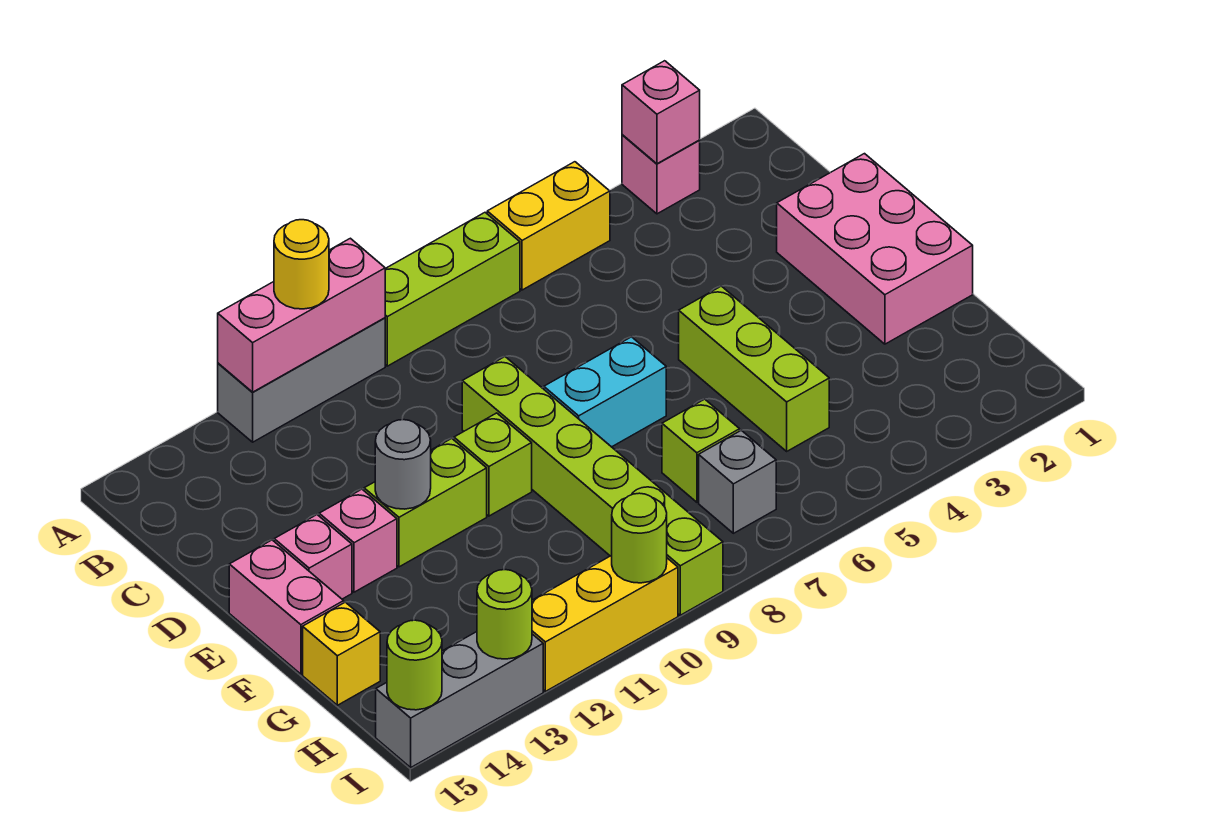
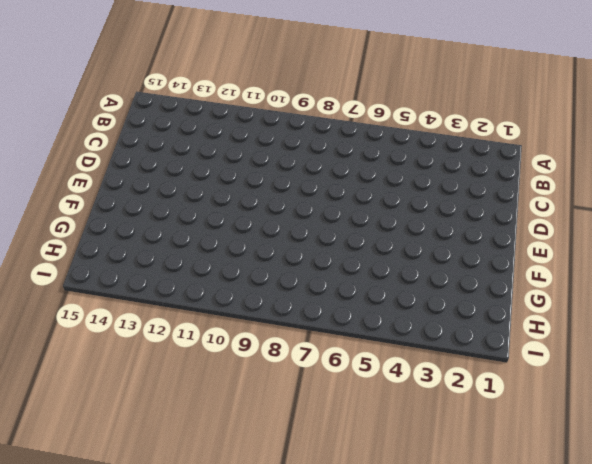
none -> pink brick A3 level 1
none -> yellow brick A5:A6 level 1
none -> lime brick A7:A9 level 1

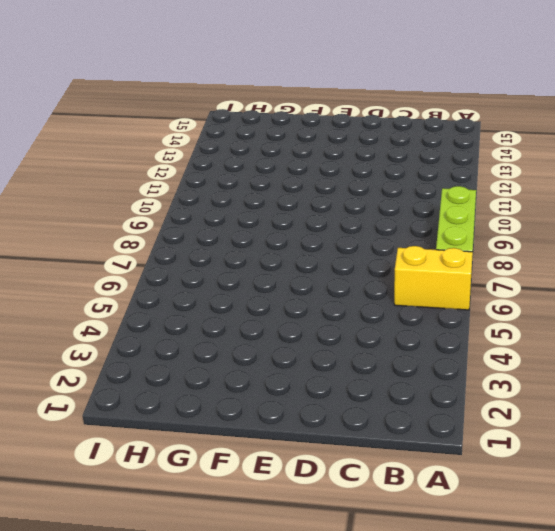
yellow brick A6:B6 level 1 -> yellow brick A5:A6 level 1
none -> pink brick A3 level 1
none -> grey brick A10:A12 level 1
none -> pink brick D1:F2 level 1

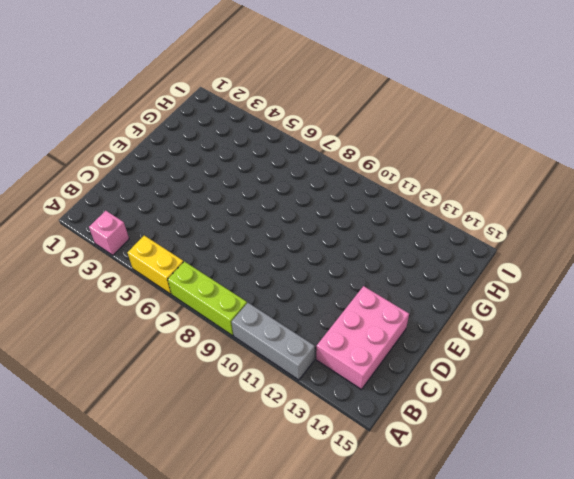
pink brick B13:D14 level 1 -> pink brick D1:F2 level 1
none -> lime brick D9:I9 level 1
none -> lime brick E5:G5 level 1
none -> cyan brick E7:E8 level 1

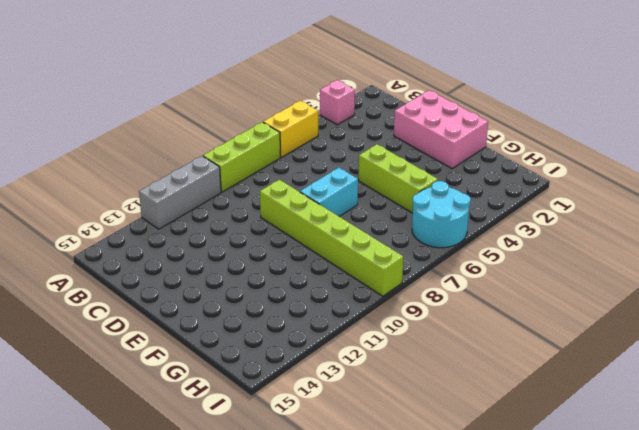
cyan round brick H5:I6 level 1 -> none
none -> lime brick E10 level 1
none -> lime brick E11:E12 level 1
none -> pink brick E13 level 1

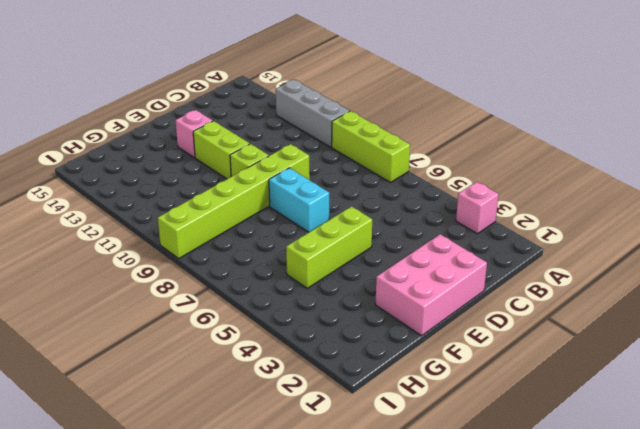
none -> yellow brick A5:A6 level 1
none -> pink brick E14 level 1
none -> pink brick E15:F15 level 1

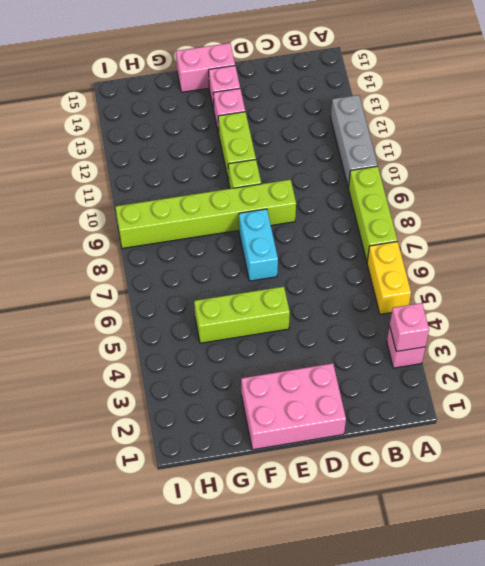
none -> lime brick G7 level 1
none -> yellow brick G15 level 1
none -> grey brick H7 level 1

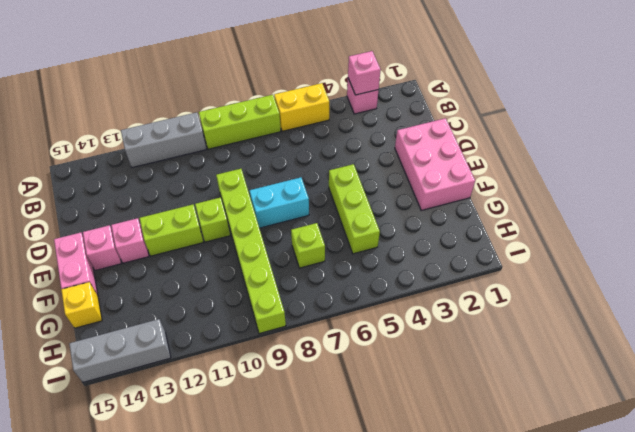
none -> grey brick H7 level 1
none -> yellow brick I10:I12 level 1
none -> pink brick A10:A12 level 2

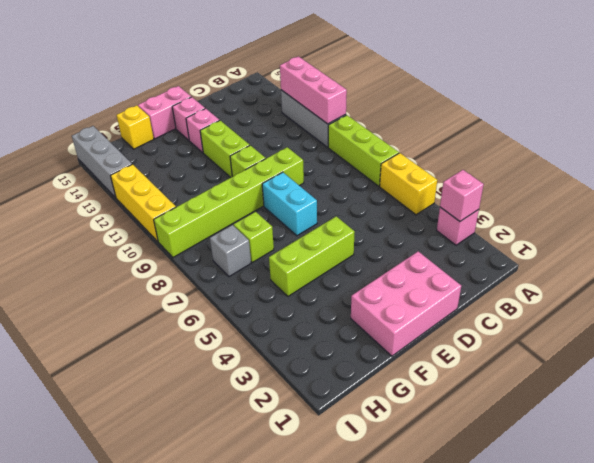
none -> grey round brick E12 level 2
none -> lime round brick I10 level 2
none -> lime round brick I13 level 2

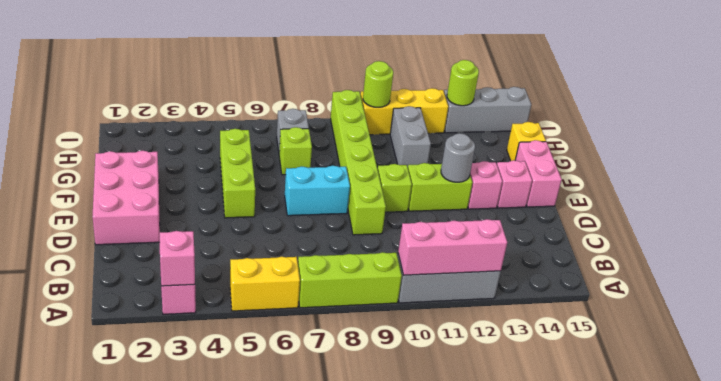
grey brick G11:H11 level 1 -> none
none -> lime round brick I15 level 2
none -> yellow round brick A11 level 3

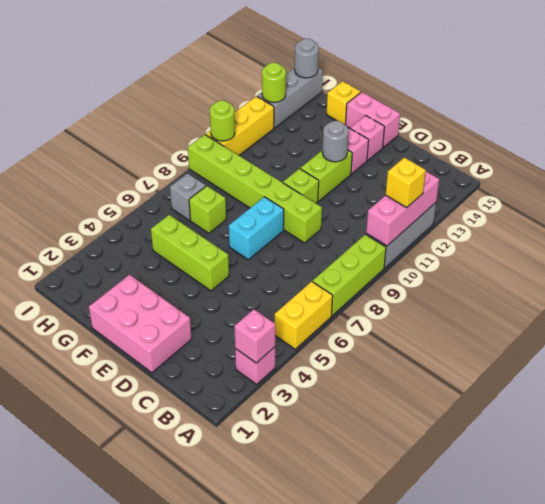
yellow brick A11 level 3 -> yellow round brick A11 level 3
grey round brick I15 level 2 -> lime round brick I15 level 2

